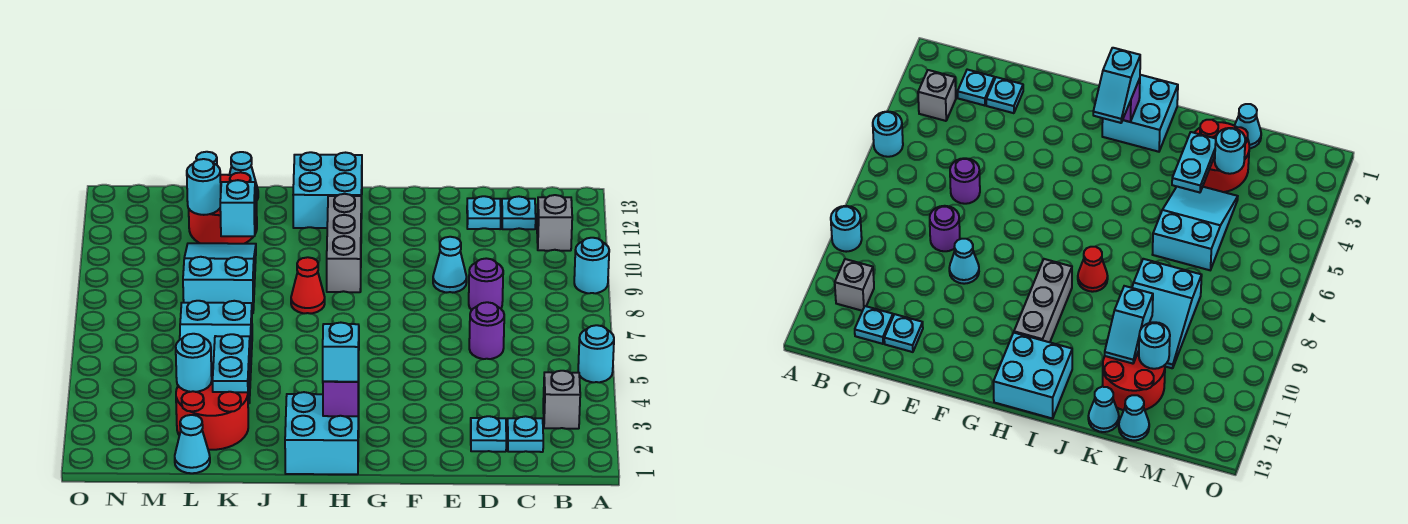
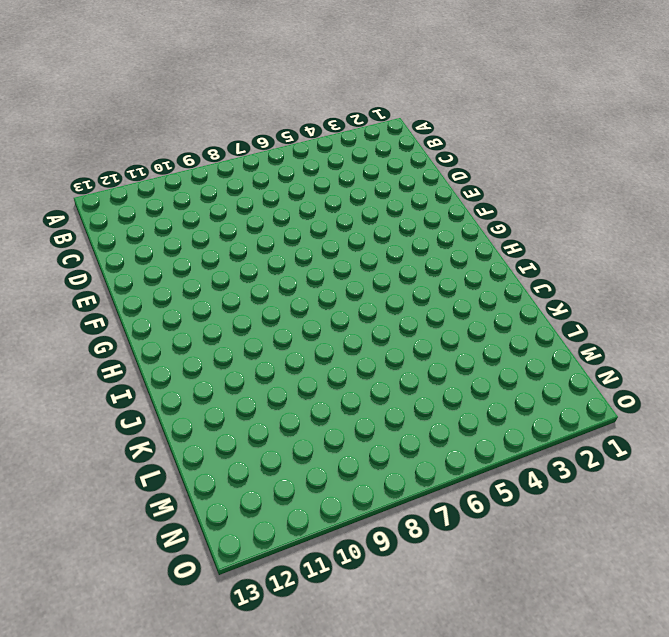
none -> cyan round brick A5 level 1
none -> cyan round brick A9 level 1
none -> grey brick B3 level 1

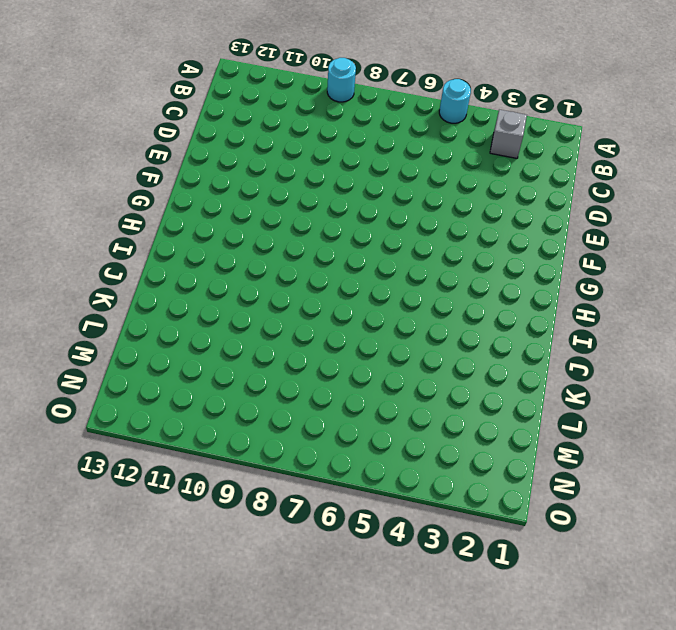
none -> grey brick B11 level 1
none -> cyan plate C2 level 1
none -> cyan plate C12 level 1

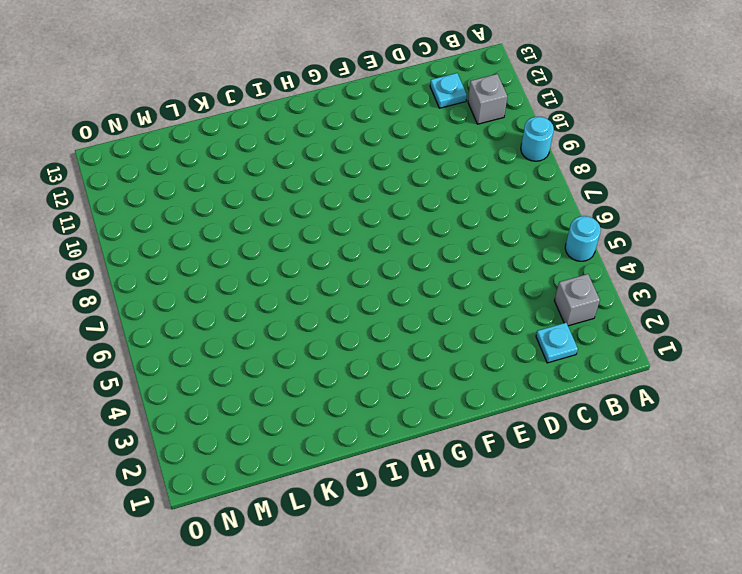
none -> cyan plate D2 level 1
none -> purple round brick D6 level 1
none -> purple round brick D8 level 1

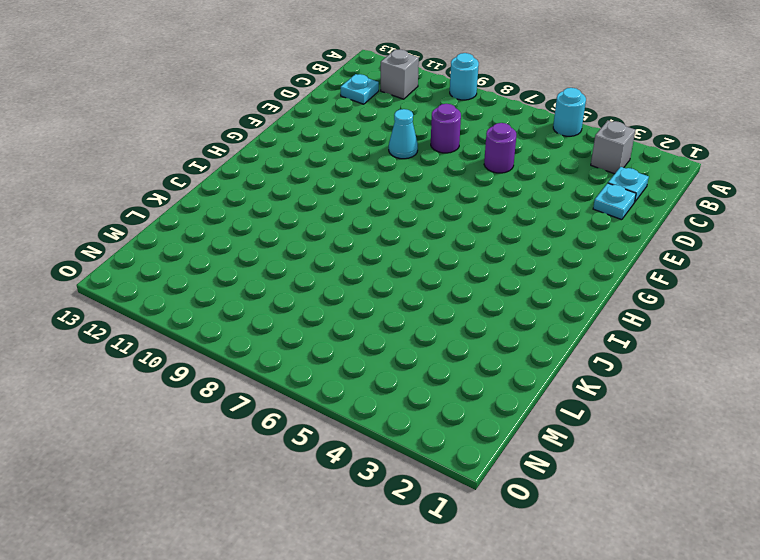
none -> cyan plate D12 level 1
none -> cyan brick H1:I2 level 1
none -> grey brick H9:H11 level 1

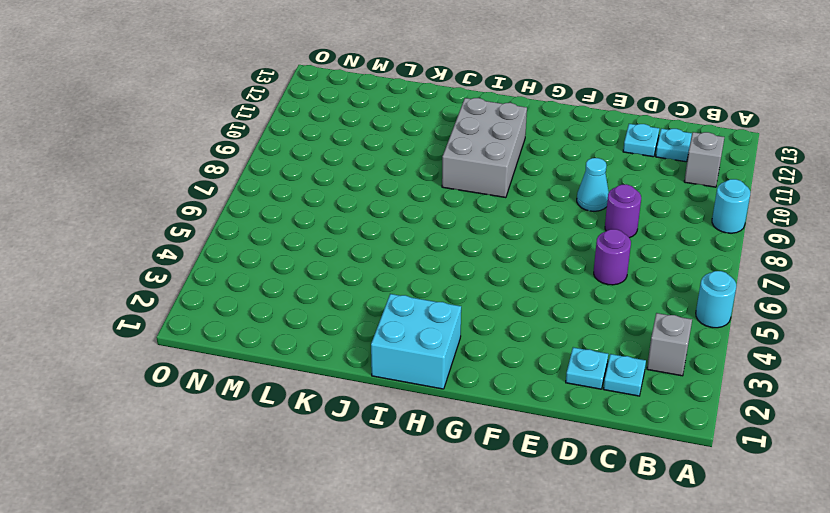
grey brick H9:I11 level 1 -> grey brick H9:H11 level 1
none -> cyan brick H12:I13 level 1
none -> red cone I8 level 1
none -> red round brick K2:L3 level 1

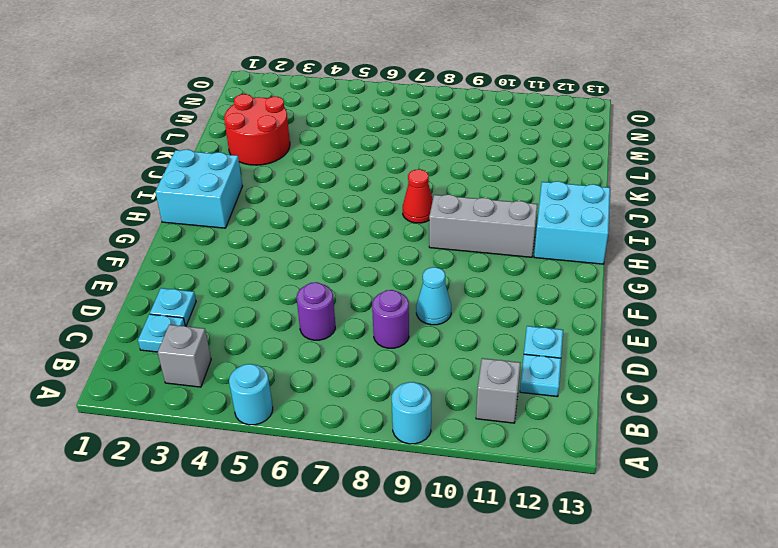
none -> cyan slope K4:L6 level 1 top 6
none -> cyan slope K8:L10 level 1 top 8
none -> red round brick K11:L12 level 1

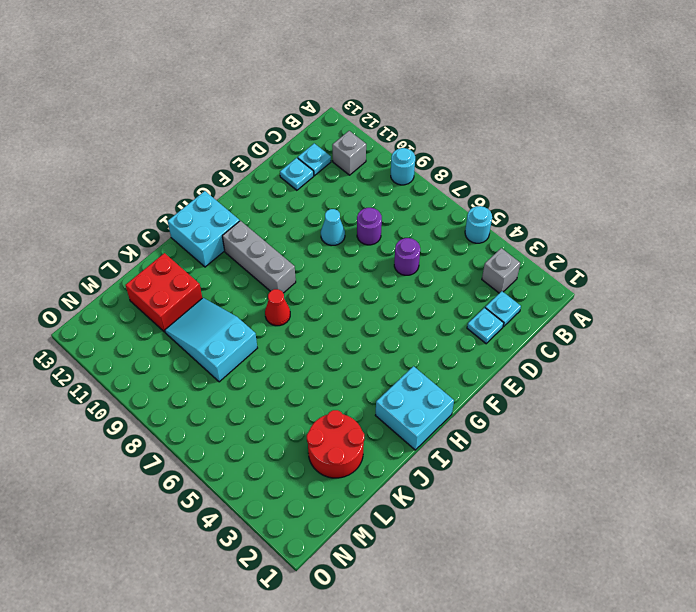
red brick K11:L12 level 1 -> red round brick K11:L12 level 1
none -> cyan slope K4:L6 level 1 top 6
none -> cyan cone K13 level 1
none -> cyan cone L1 level 1

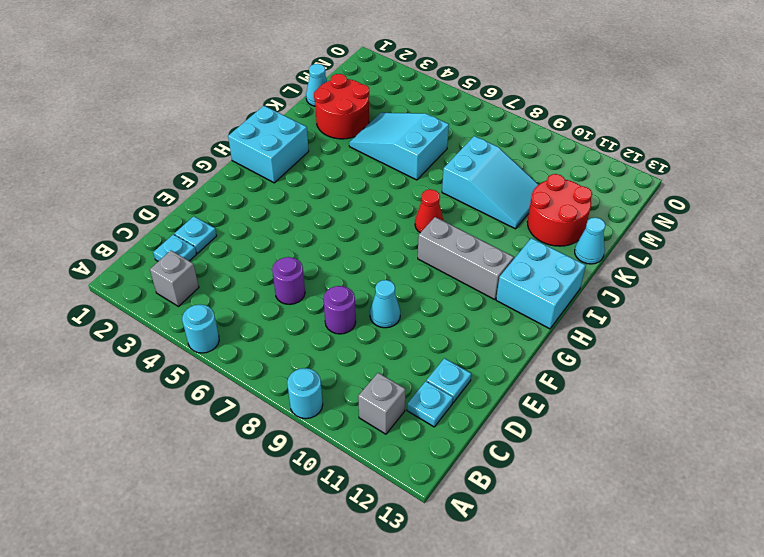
none -> cyan cone L13 level 1
none -> purple brick H2 level 2
none -> cyan plate K3:K4 level 2

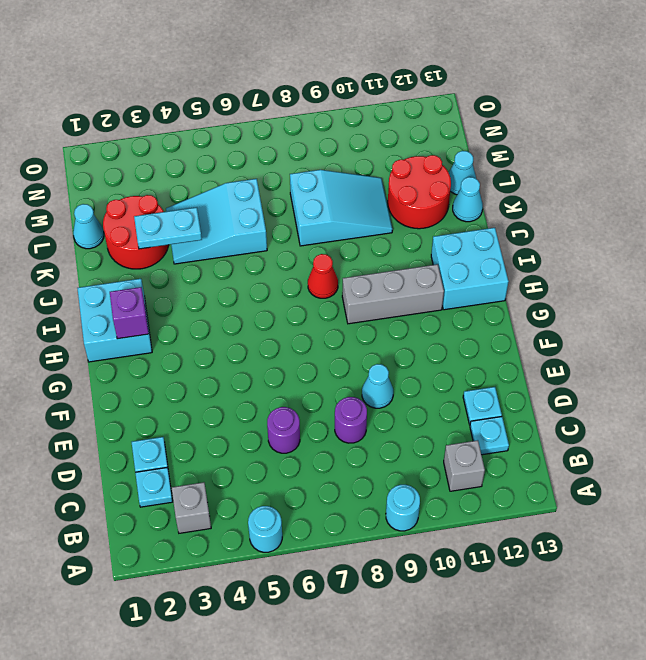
none -> cyan slope K10:K11 level 2 top 10
none -> cyan round brick L3 level 2
none -> cyan round brick L11 level 2

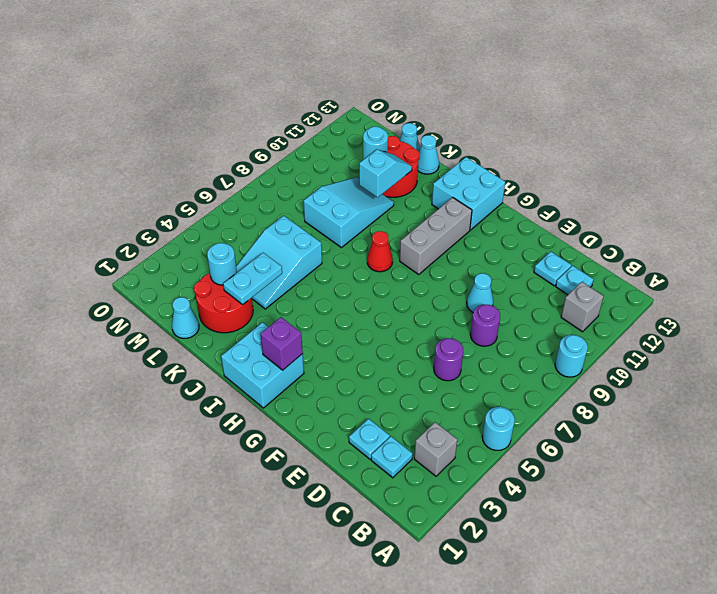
none -> cyan slope H2:H3 level 3 top 2

